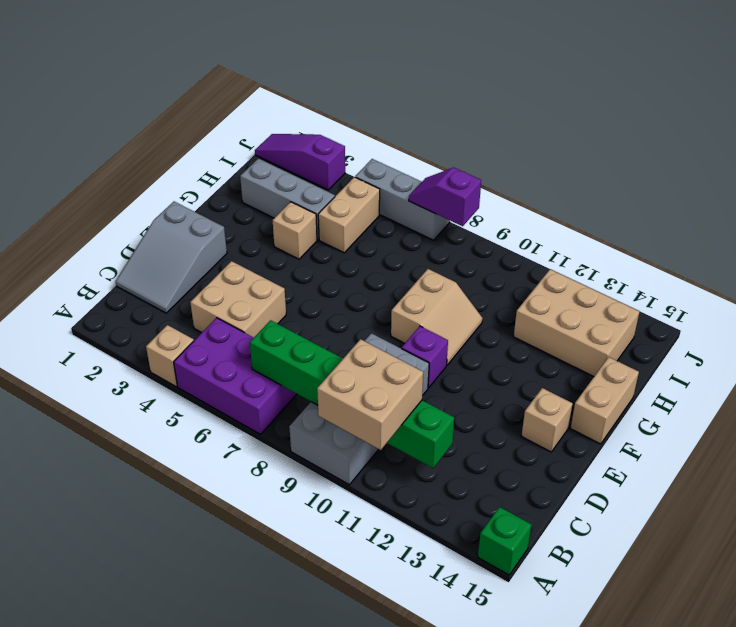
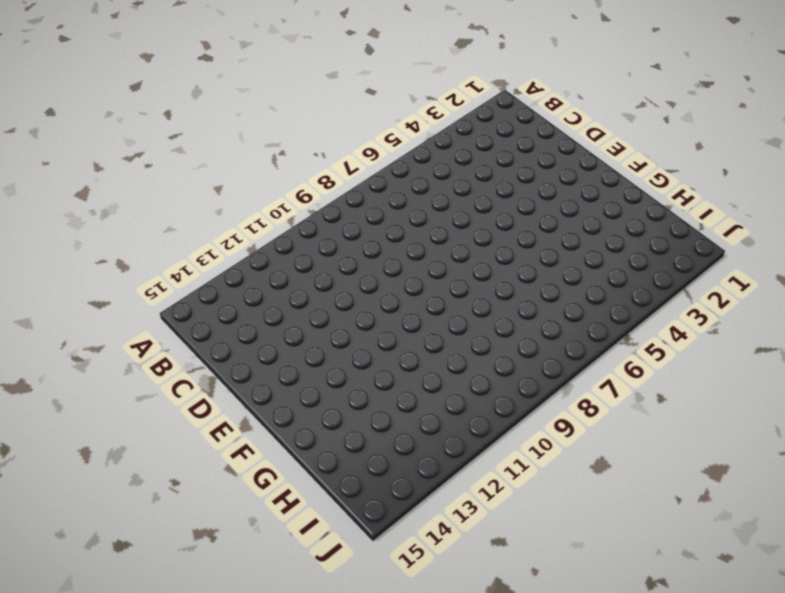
none -> tan brick A4 level 1
none -> purple brick A5:B7 level 1
none -> grey brick A9:D10 level 1

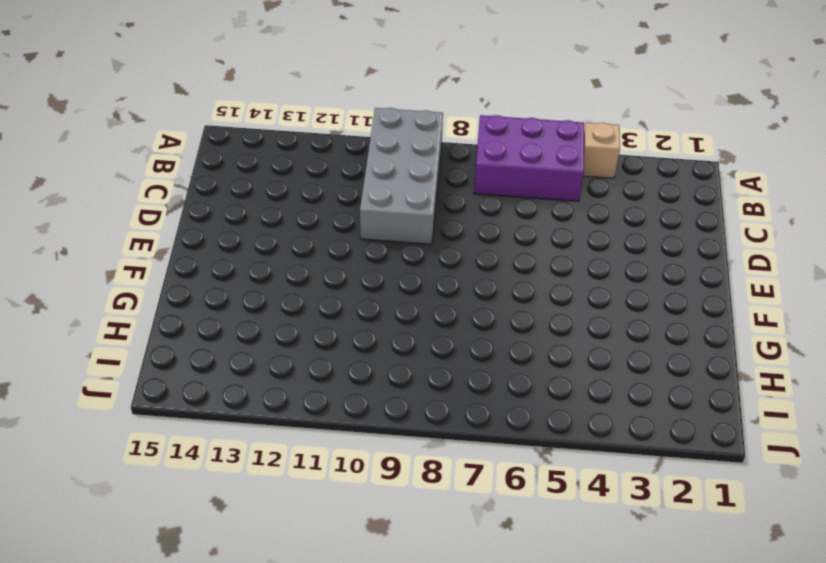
none -> green brick A15 level 1
none -> grey slope C1:E2 level 1 top E
none -> tan brick C4:D5 level 1

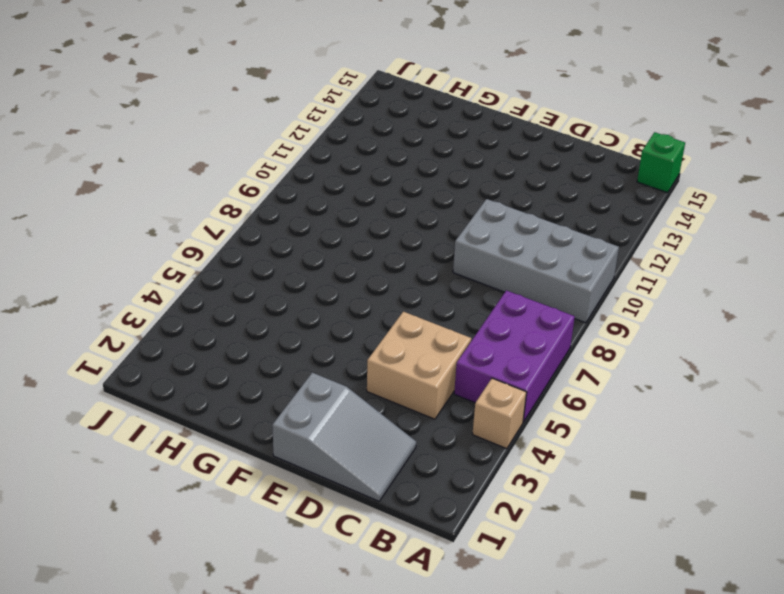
none -> purple brick E10 level 1
none -> tan brick E14 level 1
none -> tan slope F9:G10 level 1 top 9

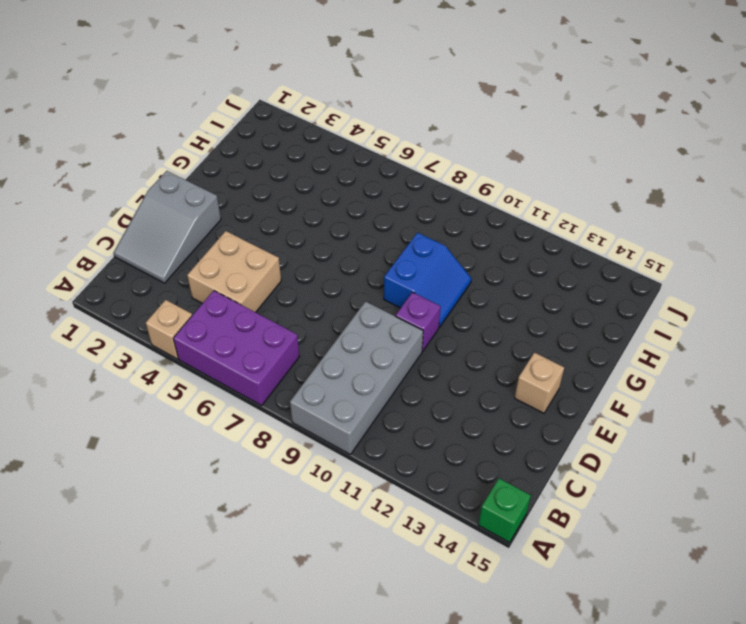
blue slope F9:G10 level 1 top 9 -> tan slope F9:G10 level 1 top 9
none -> tan brick F15:G15 level 1
none -> tan brick G4 level 1
none -> grey brick H2:H4 level 1

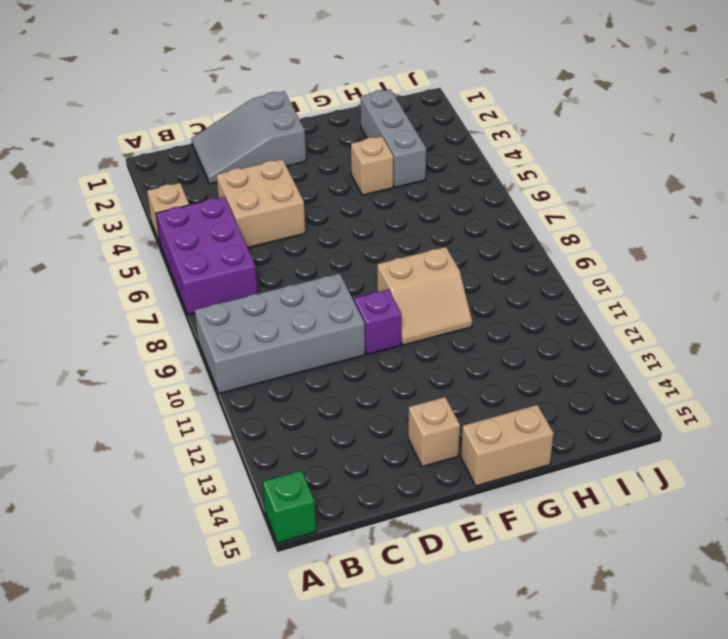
none -> tan brick H5:I5 level 1
none -> tan brick H12:I14 level 1
none -> purple slope J1:J3 level 1 top 3

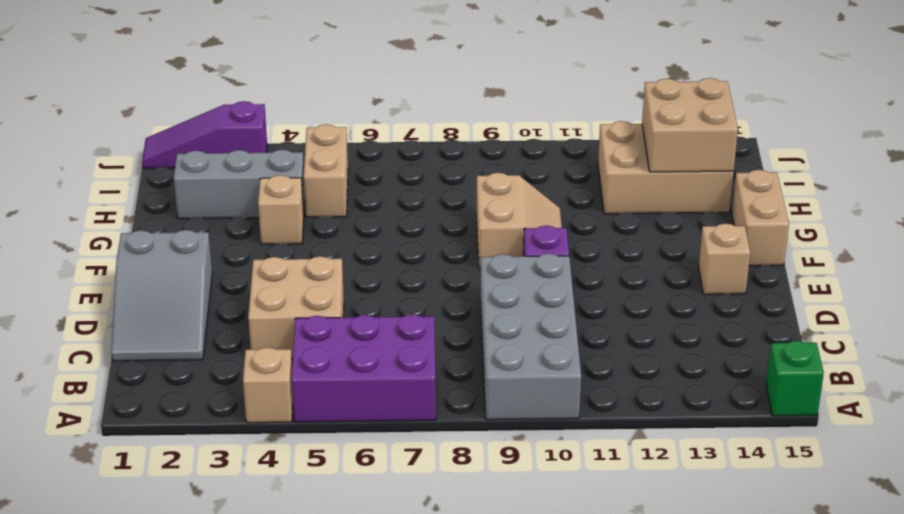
tan brick H13:I14 level 2 -> tan brick A10:B11 level 3
none -> grey brick J5:J7 level 1
none -> green brick B7:B12 level 2
none -> purple slope J7:J8 level 2 top 8

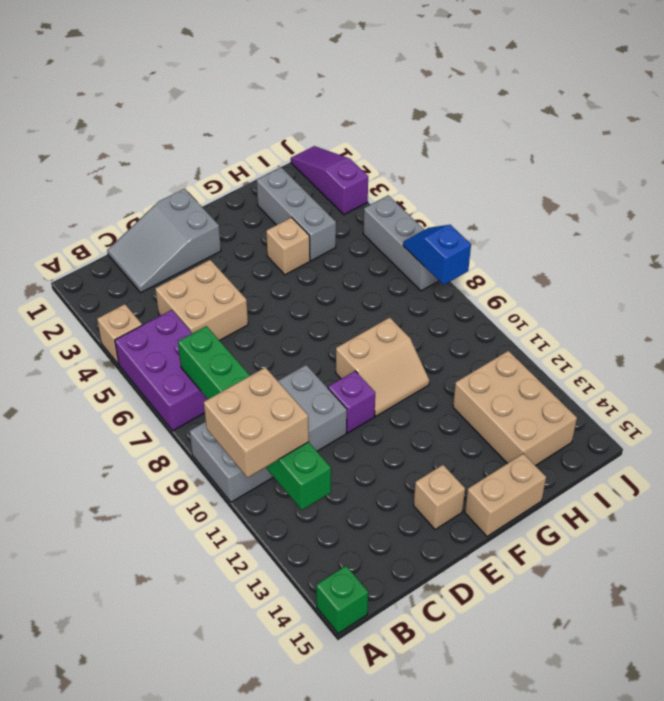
blue slope J7:J8 level 2 top 8 -> purple slope J7:J8 level 2 top 8
none -> tan brick H5:I5 level 1

